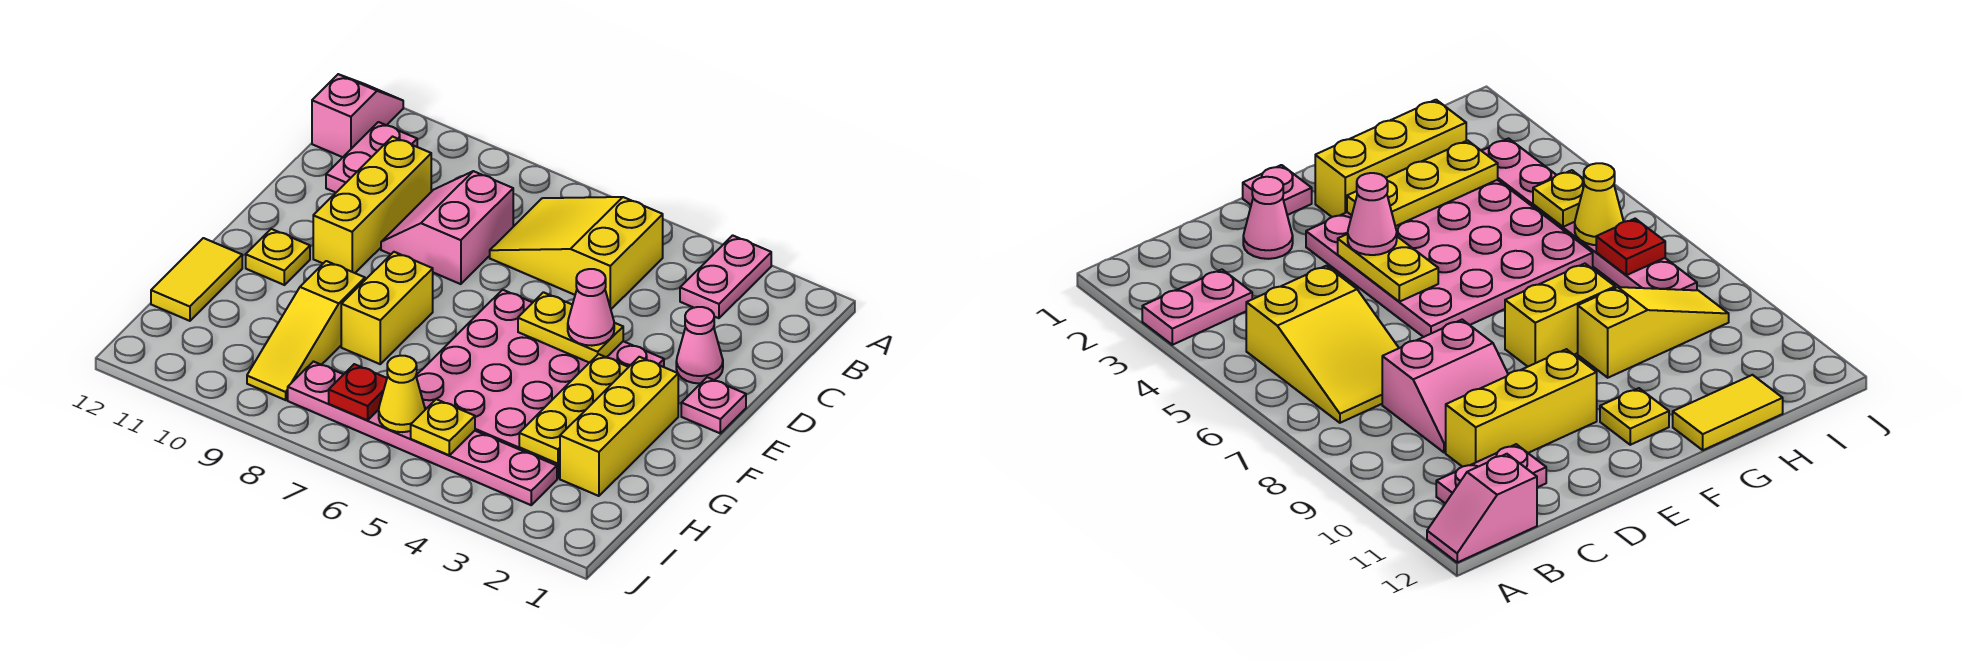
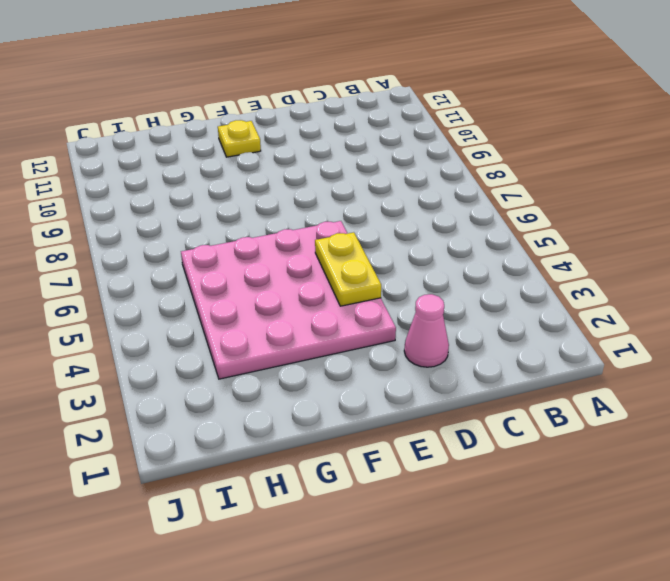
none -> pink plate A3:B3 level 1
none -> pink slope A12:B12 level 1 top B
none -> yellow slope B5:C7 level 1 top 5

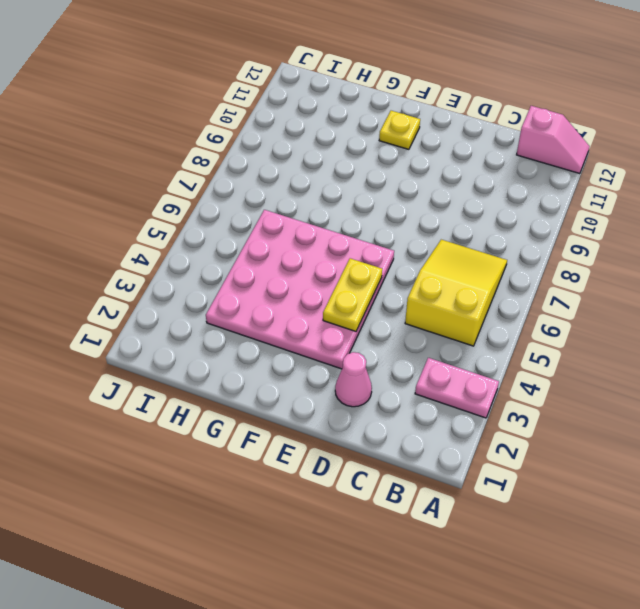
none -> pink plate B11:C11 level 1
none -> pink slope C8:D9 level 1 top 8
none -> yellow brick C10:E10 level 1

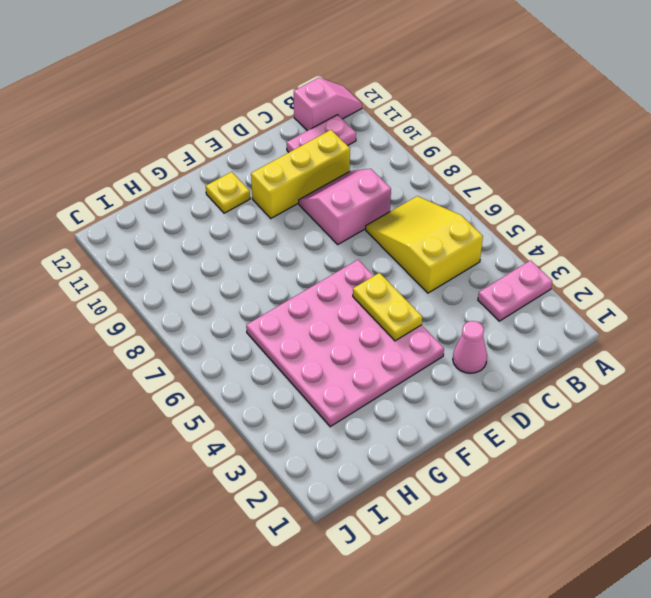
none -> pink plate E1 level 1
none -> yellow brick F2:H2 level 1
none -> yellow brick F8:G8 level 1

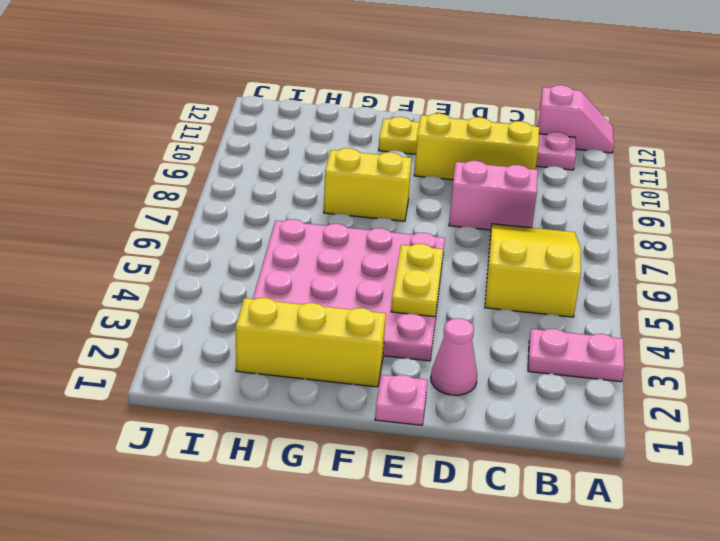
none -> yellow slope G9:I9 level 1 top G
none -> yellow tile G12:H12 level 1
none -> pink plate I3:I8 level 1

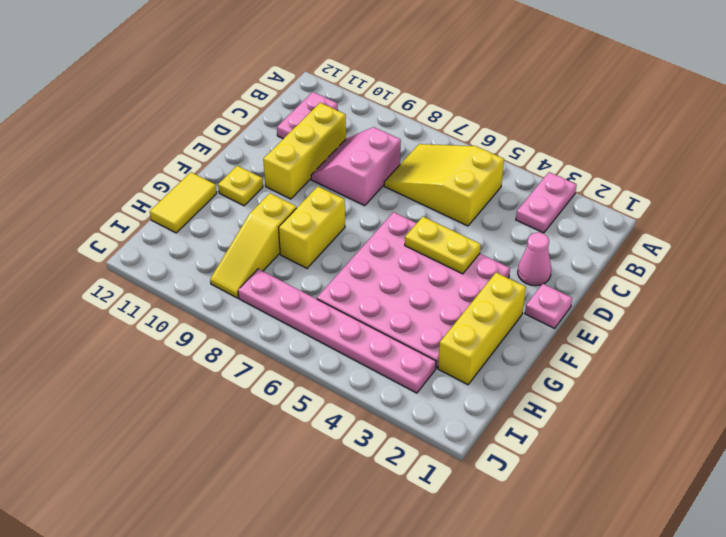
none -> pink slope A12:B12 level 1 top B
none -> yellow plate F3:H3 level 2
none -> yellow plate I5 level 2

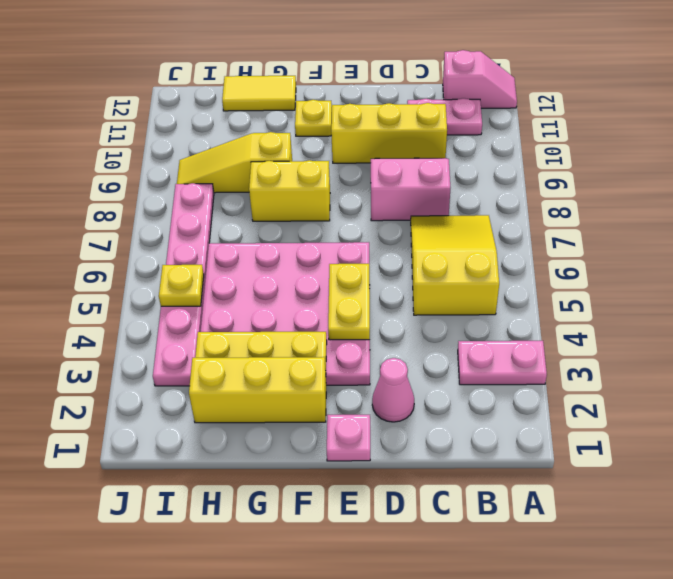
none -> yellow cone I6 level 2
none -> red plate I7 level 2
none -> pink cone E4 level 3

